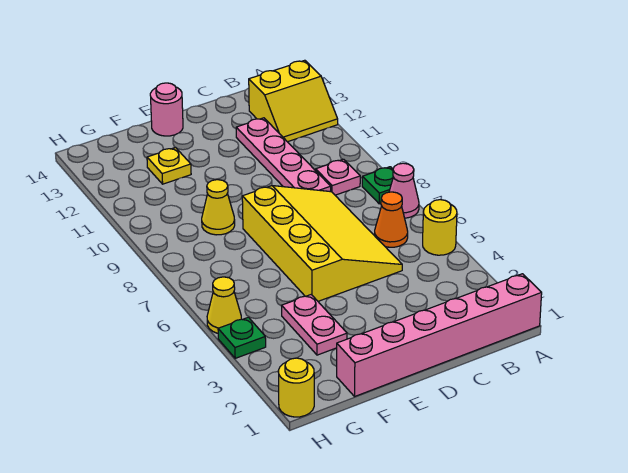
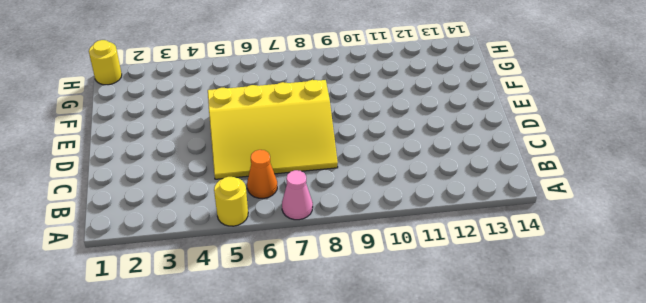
none -> pink brick A1:F1 level 1
none -> green plate A8 level 1
none -> yellow slope A12:B13 level 1 top 13

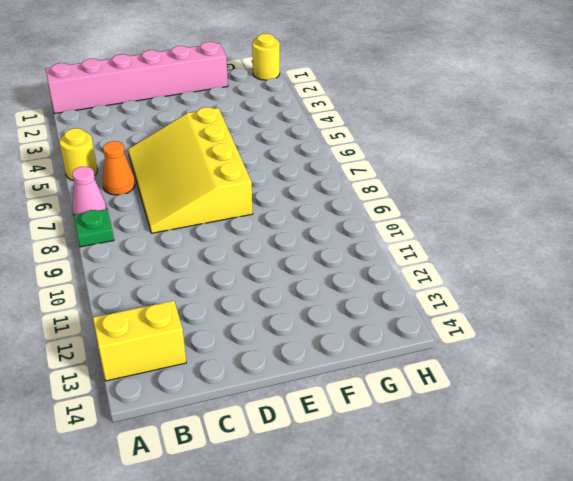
none -> pink plate B9 level 1
none -> pink plate C9:C12 level 1
none -> pink round brick E14 level 1

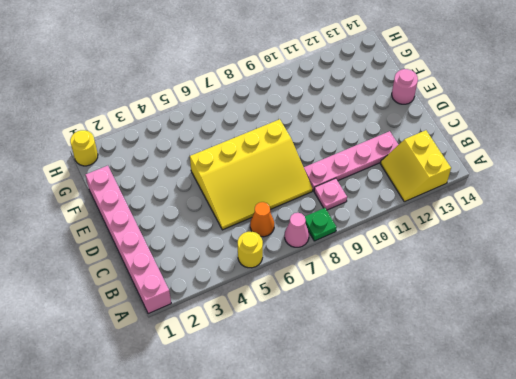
none -> pink plate F3:F4 level 1
none -> yellow cone F9 level 1
none -> yellow plate F12 level 1

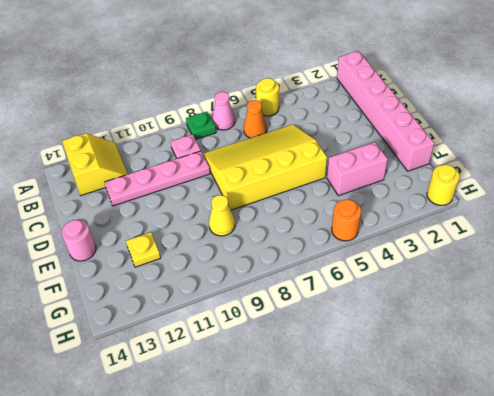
pink brick F3:F4 level 1 -> pink plate F3:F4 level 1
orange round brick H5 level 1 -> yellow cone H5 level 1
none -> green plate H4 level 1

